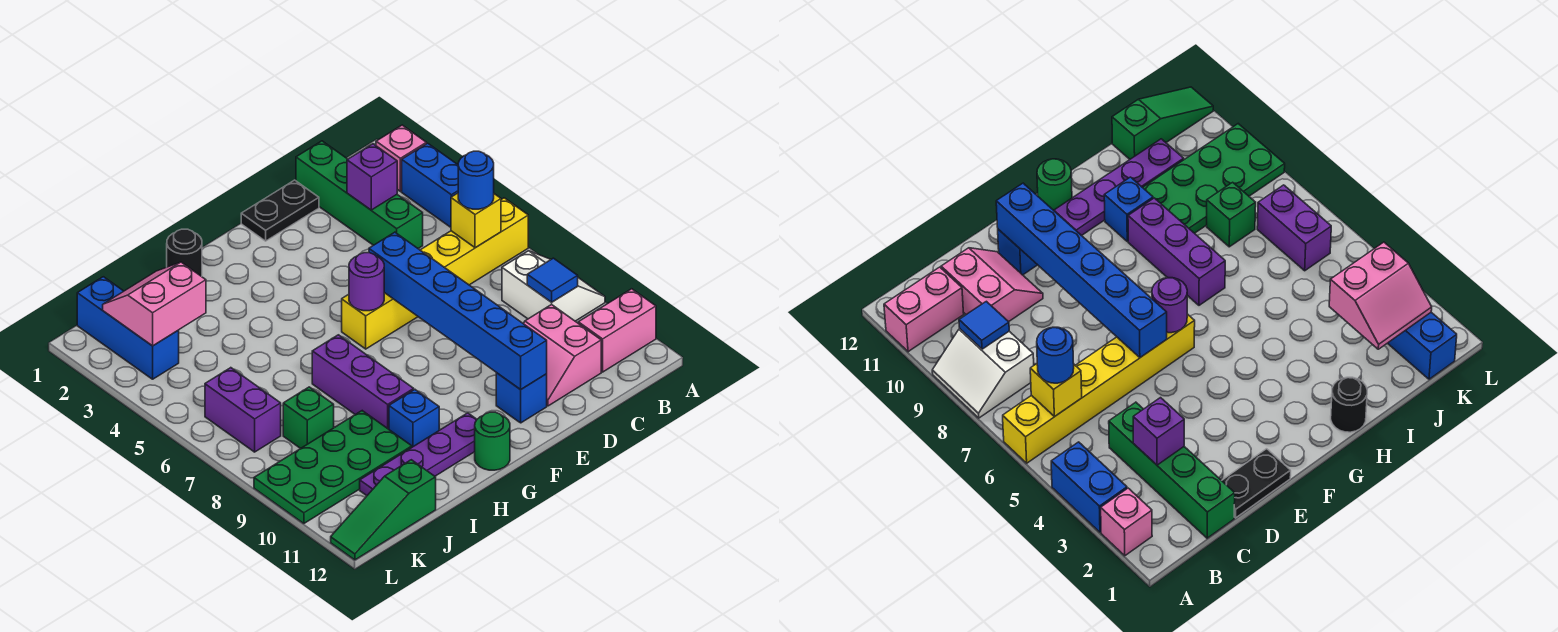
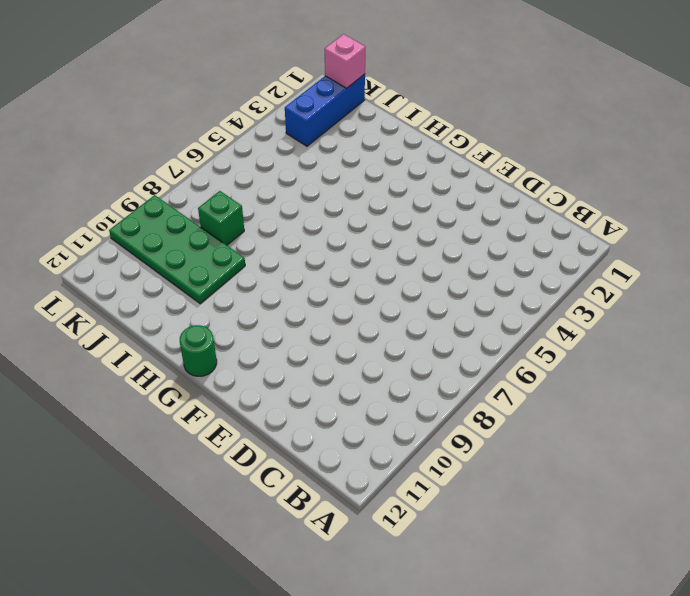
pink brick K1 level 2 -> pink brick A2 level 1
none -> blue brick A3:A4 level 1
none -> yellow brick A6:F6 level 1
none -> white slope A8:B9 level 1 top B

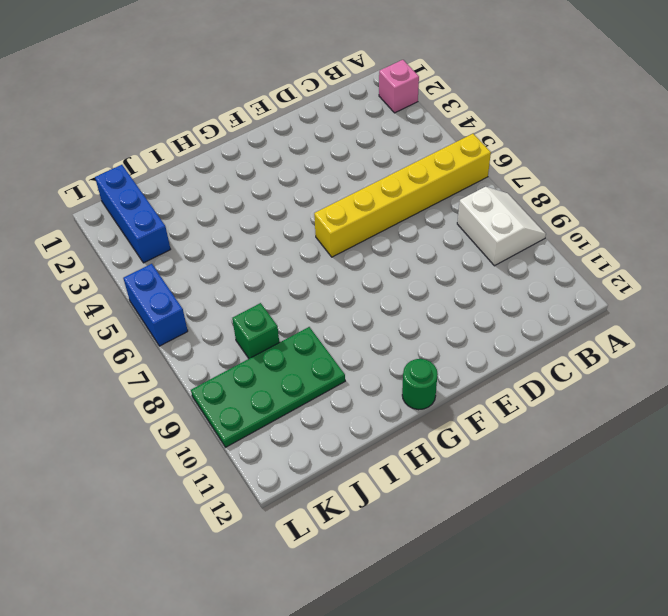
blue brick L5:L6 level 1 -> blue brick A3:A4 level 1
none -> pink brick A11:B11 level 1
none -> green brick C1:C4 level 1
none -> pink slope C10:D11 level 1 top C

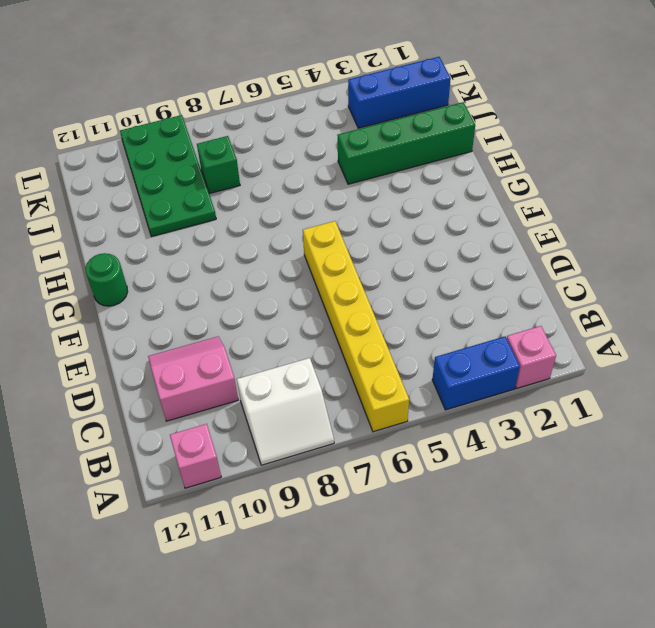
pink brick A11 level 1 -> pink brick A11:B11 level 1
green brick I1:I4 level 1 -> green brick C1:C4 level 1
none -> black plate D1:E1 level 1
none -> blue brick E11 level 1
none -> purple plate G11:J11 level 1

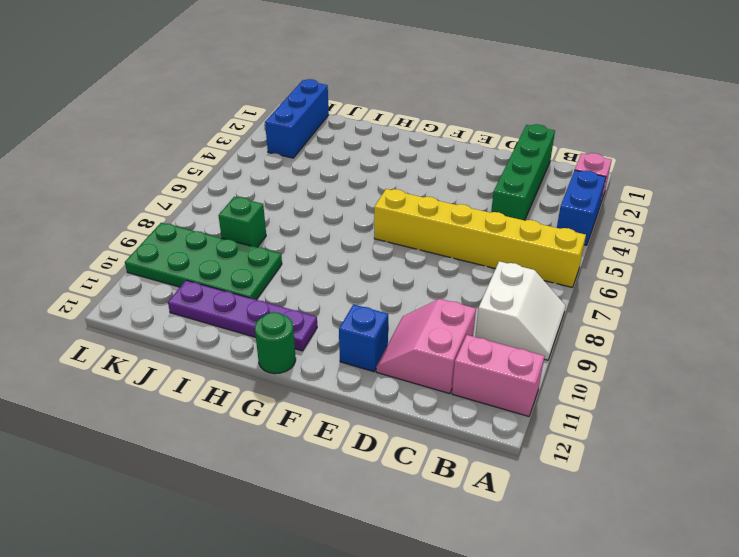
none -> black plate D1:E1 level 1
none -> black round brick H1 level 1
none -> purple brick H7:H9 level 1

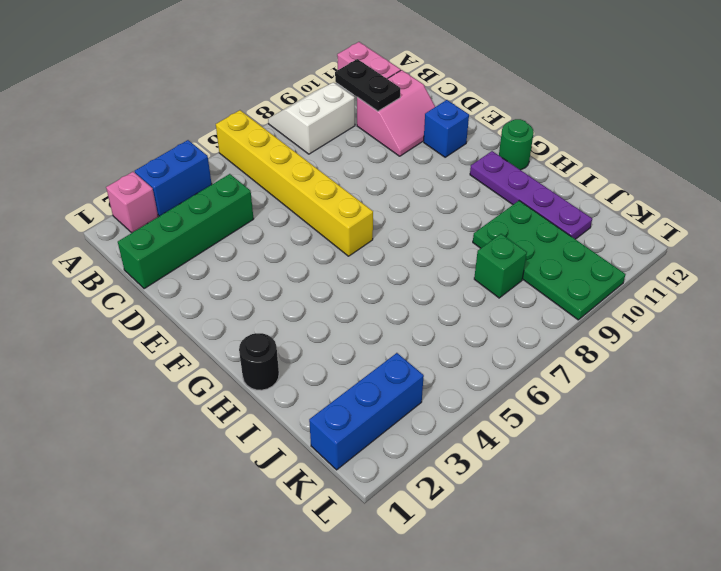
black plate B10:C10 level 2 -> black plate D1:E1 level 1
none -> purple brick H7:H9 level 1
none -> blue brick H10 level 1
none -> green slope J12:L12 level 1 top J

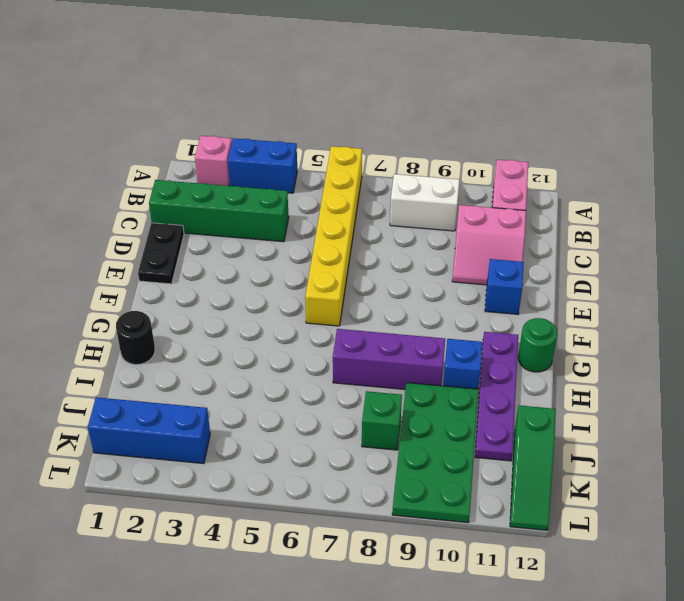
none -> purple brick K6:K7 level 1
none -> yellow brick B6 level 2
none -> blue tile B9 level 2

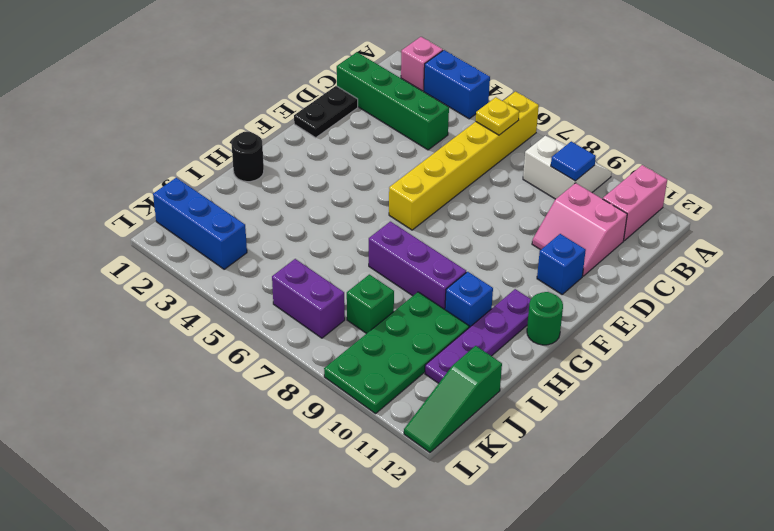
yellow plate B6 level 2 -> yellow brick B6 level 2
none -> purple brick C3 level 2
none -> blue brick E6:E11 level 2
none -> purple round brick F6 level 2

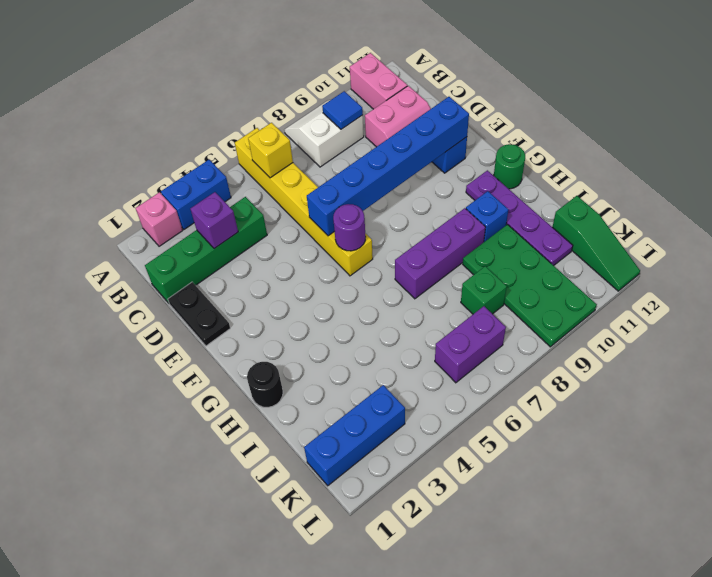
none -> pink slope J2:K3 level 2 top 3
none -> blue round brick B6 level 3

